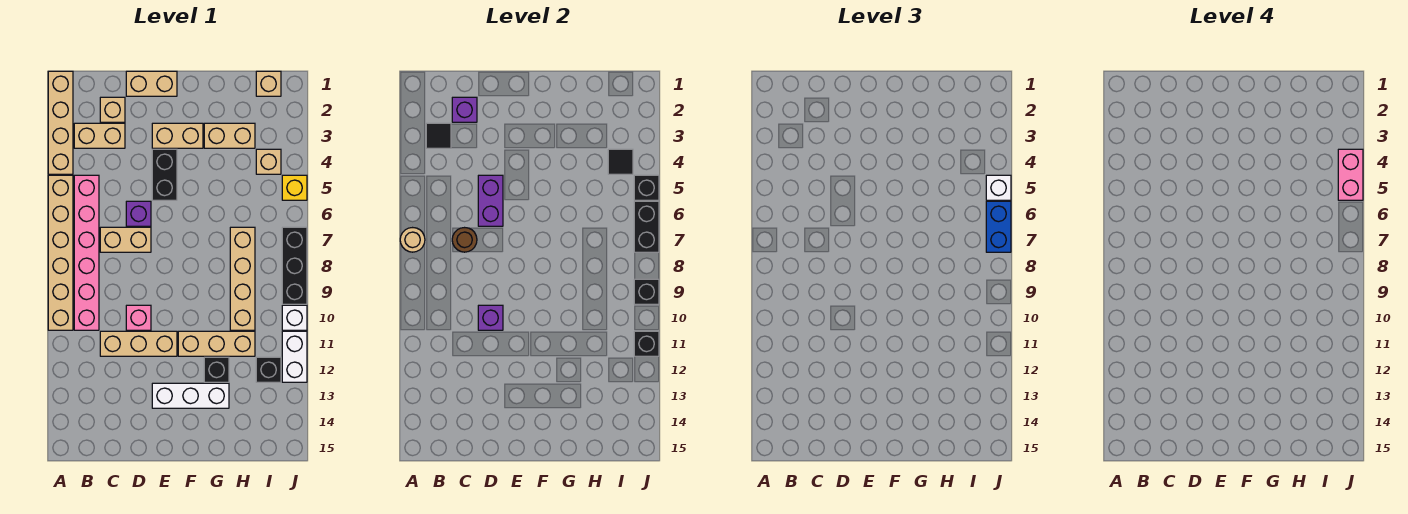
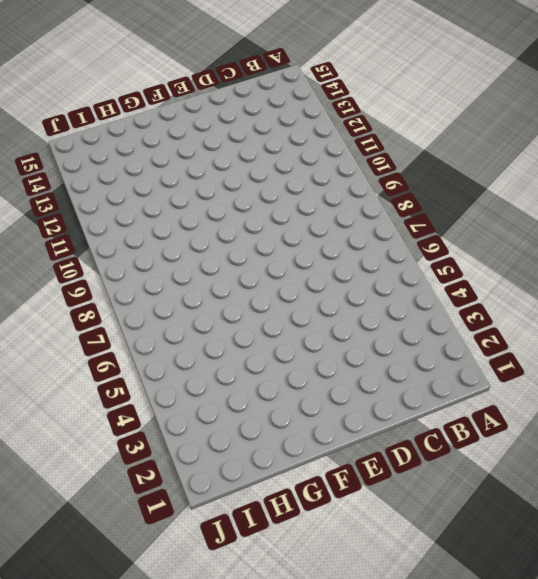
none -> tan brick A1:A4 level 1
none -> tan brick A5:A10 level 1
none -> tan brick B3:C3 level 1
none -> pink brick B5:B10 level 1

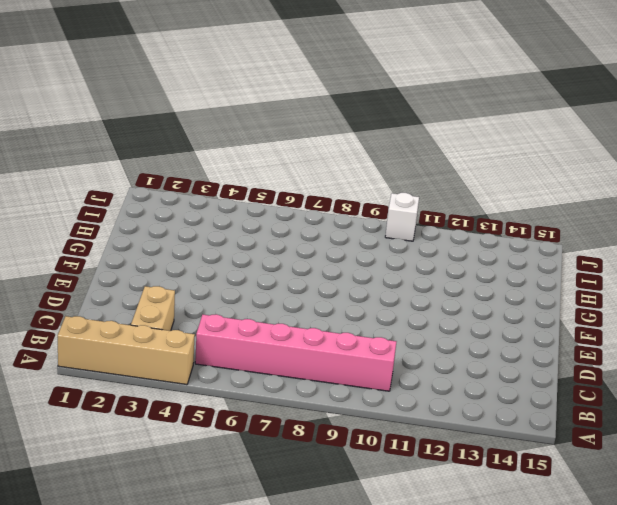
none -> tan brick A5:A10 level 1
none -> tan brick C2 level 1
none -> tan brick C7:D7 level 1
none -> tan brick C11:E11 level 1

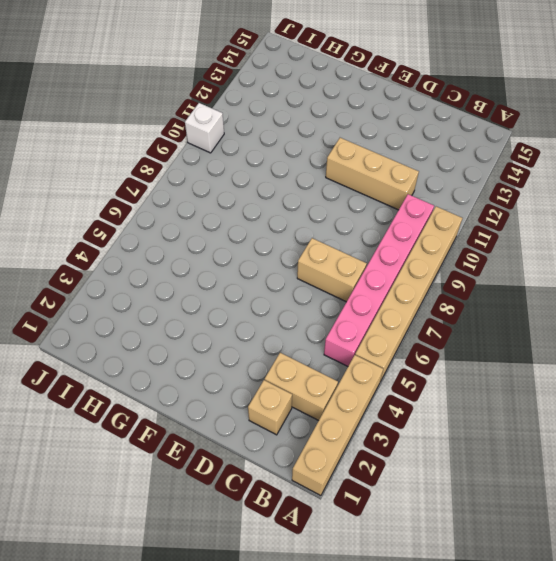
none -> tan brick D1:E1 level 1
none -> purple brick D6 level 1
none -> pink brick D10 level 1
none -> tan brick E3:F3 level 1

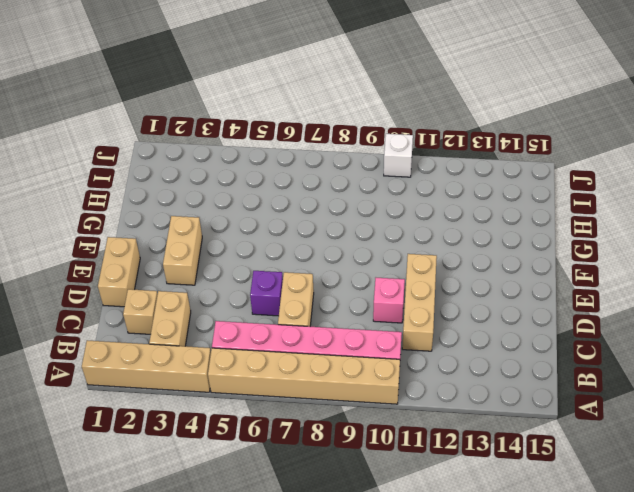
none -> black brick E4:E5 level 1
none -> white brick E13:G13 level 1
none -> tan brick F11:H11 level 1
none -> tan brick G3:H3 level 1

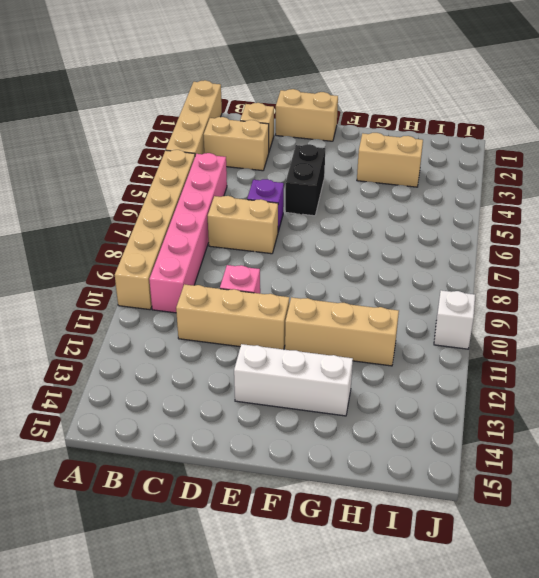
none -> tan brick E3:F3 level 1
none -> black brick G12 level 1
none -> tan brick H7:H10 level 1
none -> tan brick I1 level 1

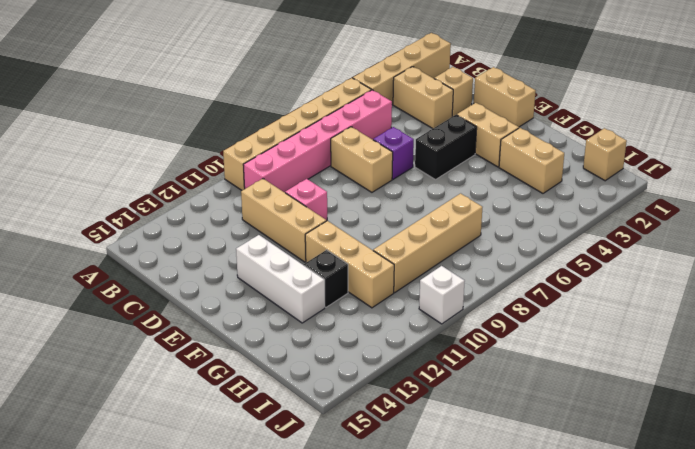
none -> tan brick I4 level 1
none -> black brick I12 level 1
none -> yellow brick J5 level 1
none -> black brick J7:J9 level 1

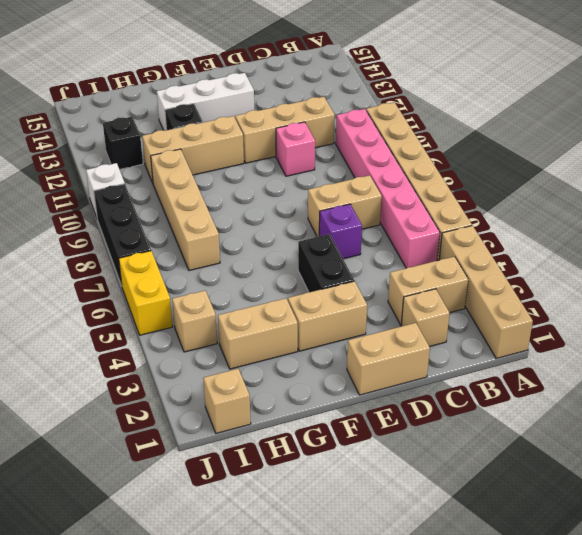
yellow brick J5:J6 level 1 -> yellow brick J5 level 1
none -> white brick J11:J12 level 1
none -> tan round brick A7 level 2
none -> black tile B3 level 2
none -> purple brick C2 level 2

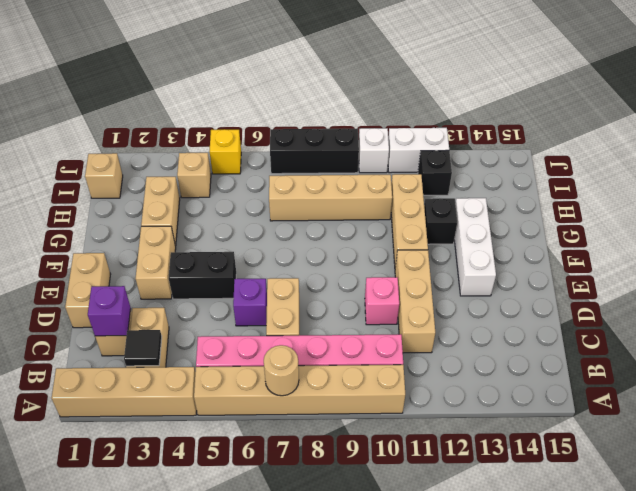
none -> brown round brick C7 level 2
none -> purple brick D5:D6 level 2
none -> purple brick D10 level 2
none -> black tile I4 level 2

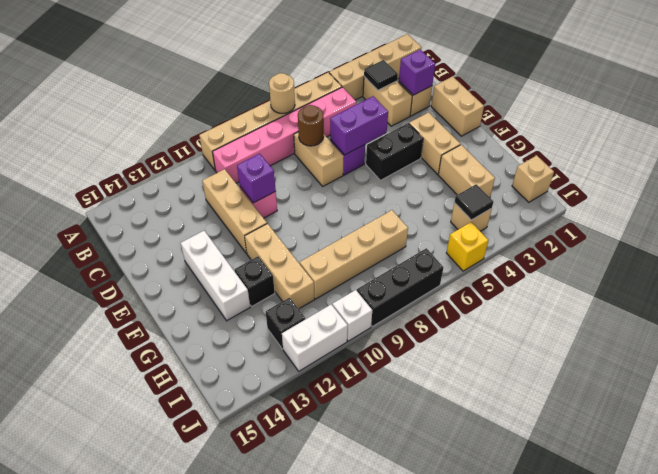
none -> black brick J5 level 2
none -> black brick J6:J7 level 2
none -> black brick J9 level 2
none -> black brick J11 level 2

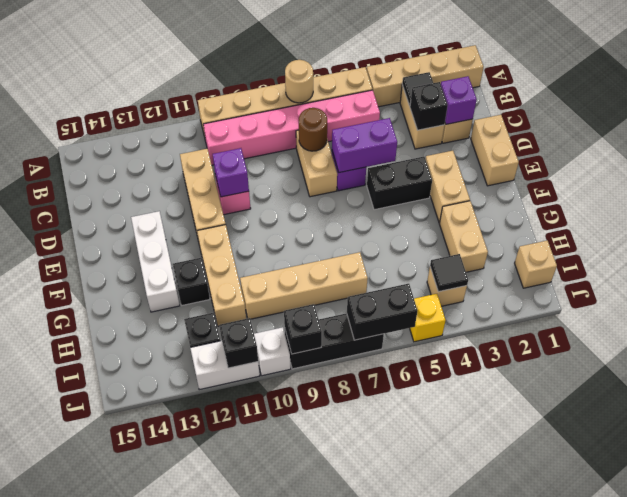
black brick C3 level 2 -> black brick J5 level 2
none -> white brick J5 level 3
none -> blue brick J6:J7 level 3
none -> pink brick J4:J5 level 4

